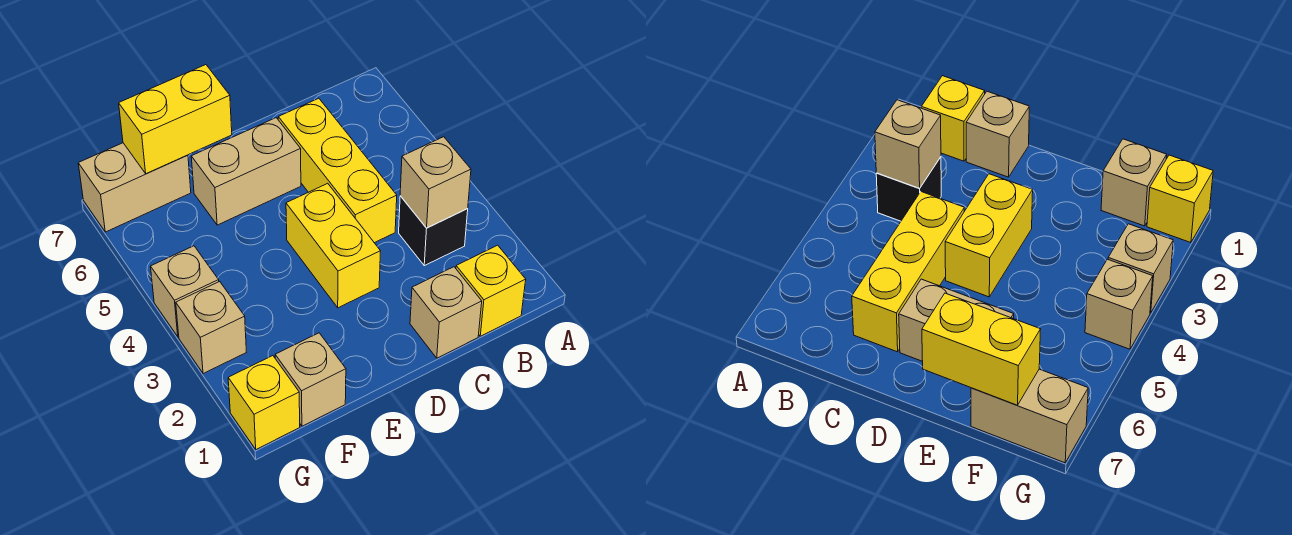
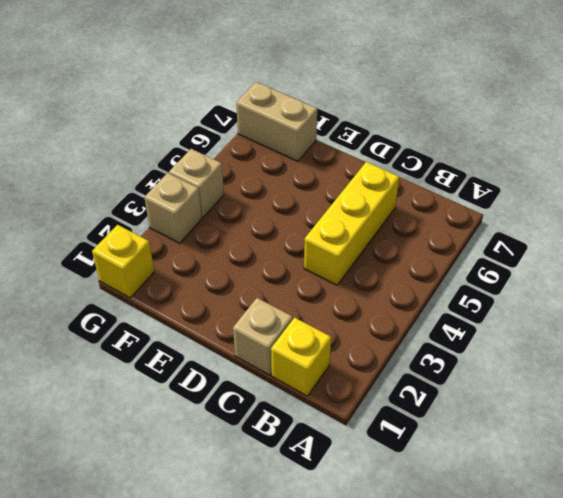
none -> black brick B3 level 1
none -> yellow brick D3:D4 level 1
none -> tan brick D6:E6 level 1

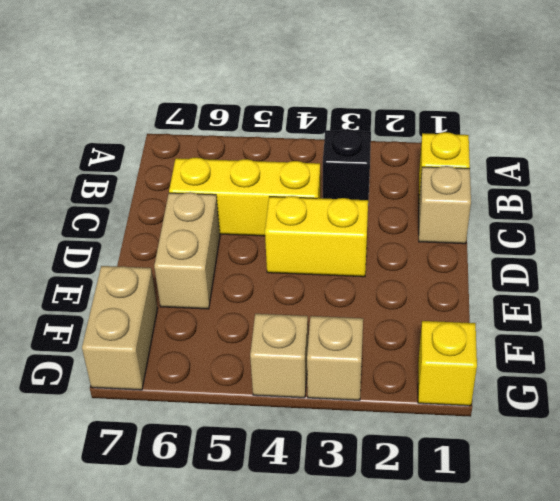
none -> tan brick F1 level 1
none -> tan brick B3 level 2
none -> yellow brick E7:F7 level 2

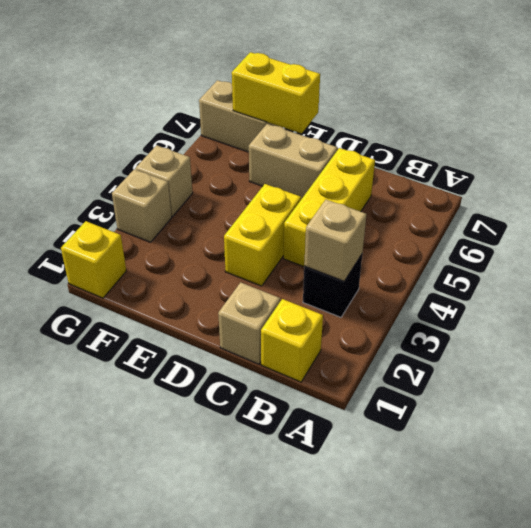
none -> tan brick F1 level 1

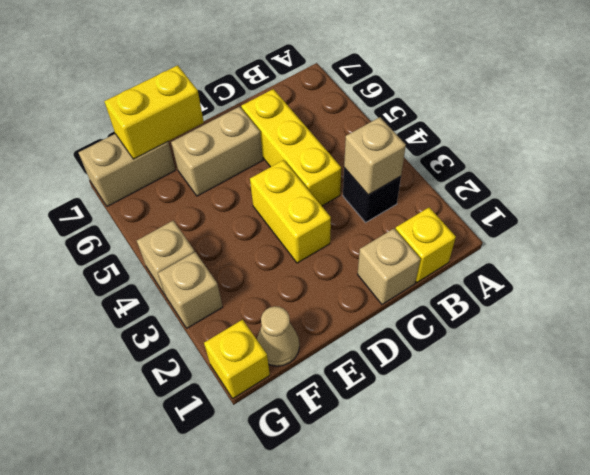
tan cone F1 level 1 -> tan brick F1 level 1

